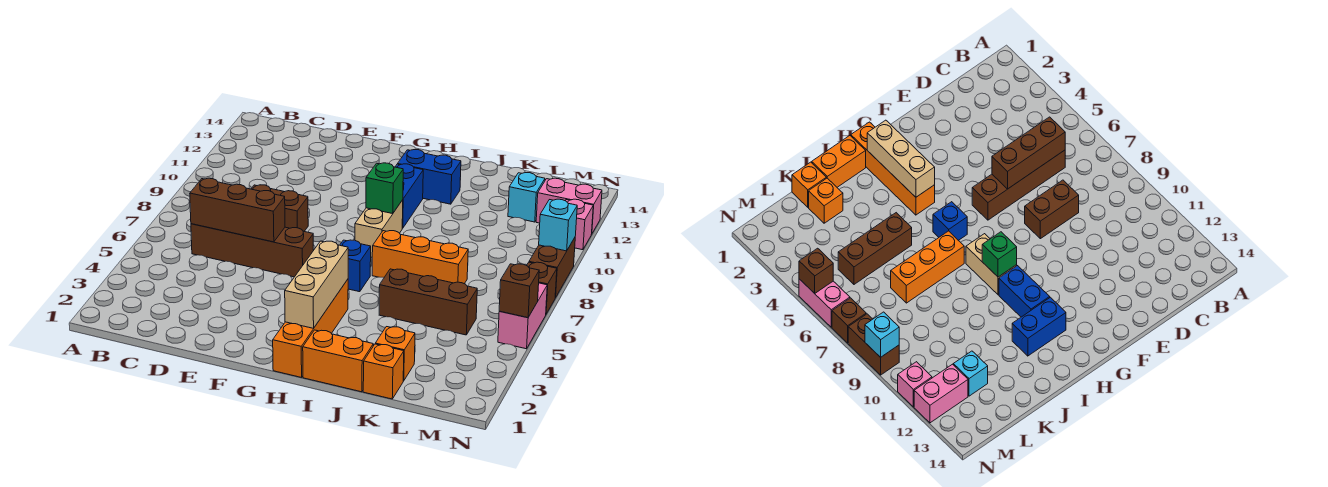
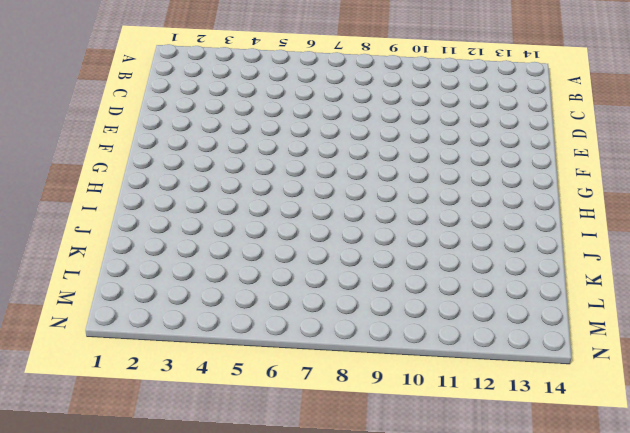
none -> brown brick C6:F6 level 1
none -> brown brick D8:E8 level 1
none -> orange brick H1:H4 level 1

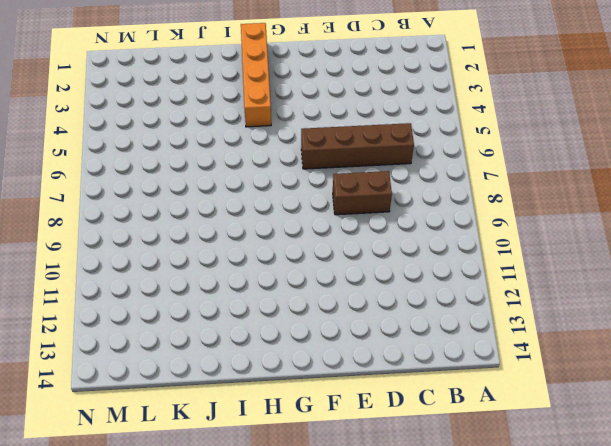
none -> blue brick H6 level 1
none -> tan brick H8:H9 level 1
none -> blue brick H10:H11 level 1

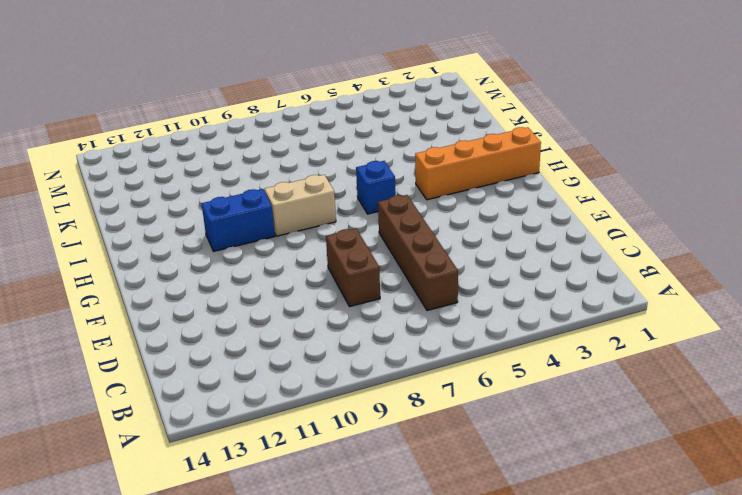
none -> blue brick H12:I12 level 1
none -> orange brick I1:J1 level 1
none -> orange brick I7:K7 level 1

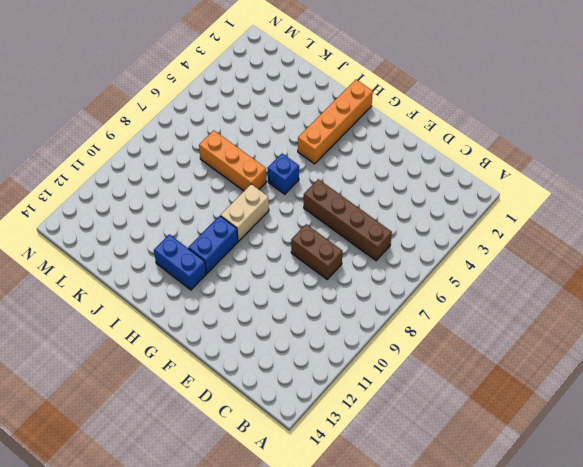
none -> orange brick I1:J1 level 1
none -> brown brick J5:L5 level 1
none -> orange brick K1 level 1

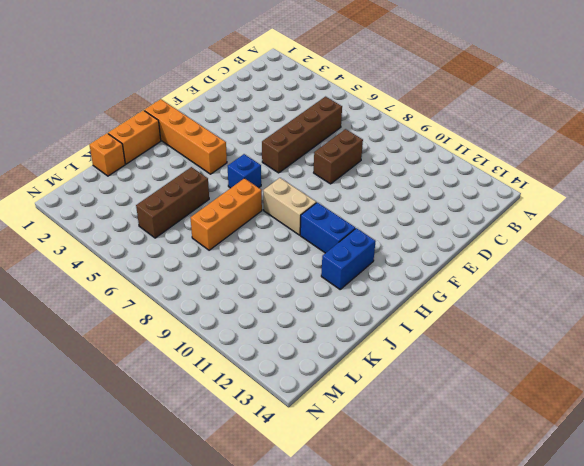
none -> orange brick K2 level 1
none -> cyan brick L12 level 1
none -> pink brick M12:N12 level 1

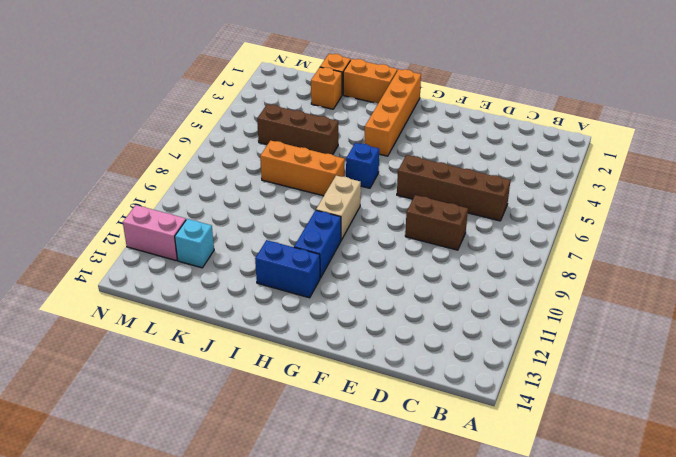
none -> pink brick N5:N6 level 1
none -> brown brick N7 level 1
none -> brown brick N8:N9 level 1

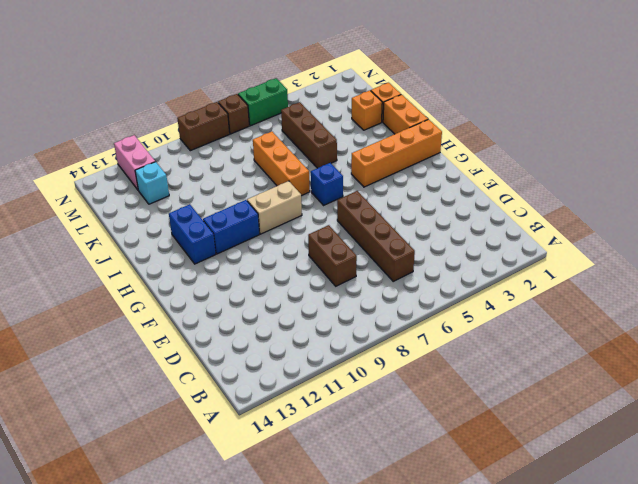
green brick N5:N6 level 1 -> pink brick N5:N6 level 1
none -> pink brick N11 level 1
none -> brown brick C6:E6 level 2
none -> tan brick H2:H4 level 2

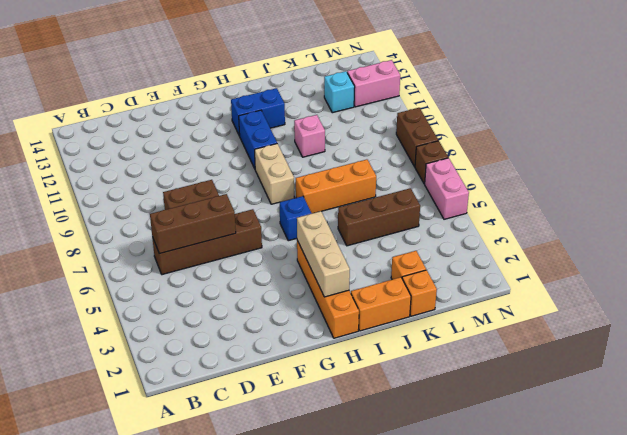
pink brick J10 level 1 -> pink brick N11 level 1
none -> green brick H9 level 2
none -> brown brick N5 level 2
none -> cyan brick N9 level 2

